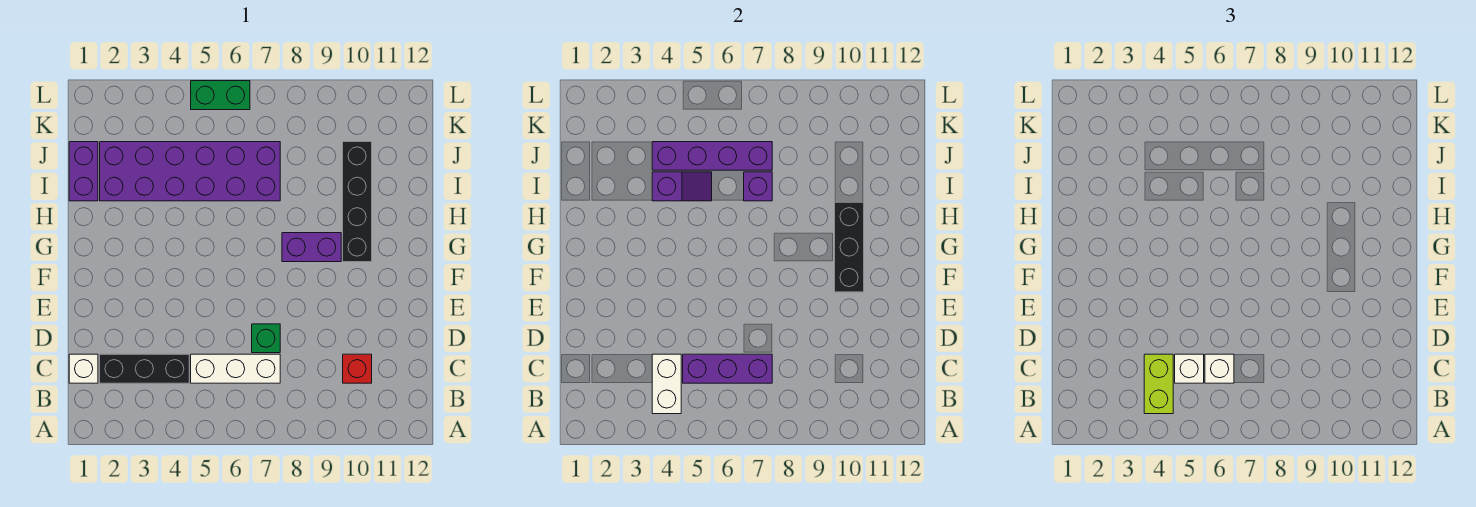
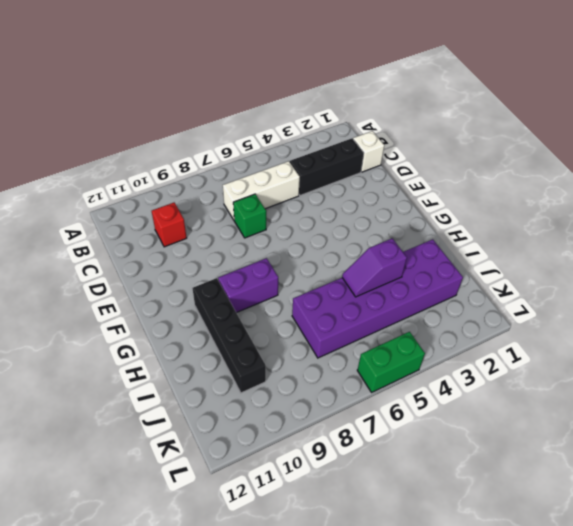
none -> purple brick I1:J1 level 1
none -> white brick B4:C4 level 2
none -> purple brick C5:C7 level 2

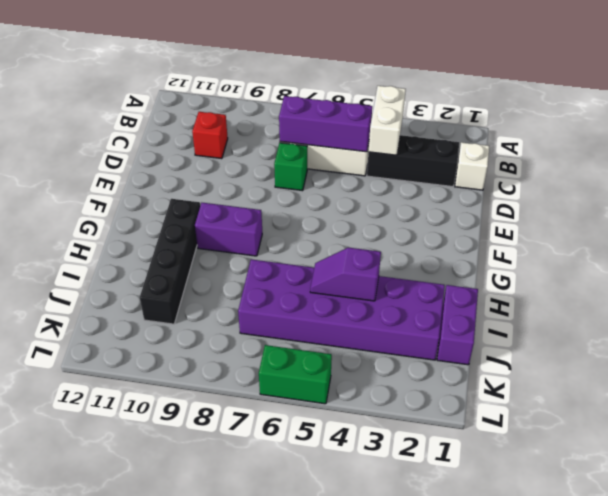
none -> black brick F10:H10 level 2
none -> purple brick I7 level 2
none -> purple brick J4:J7 level 2

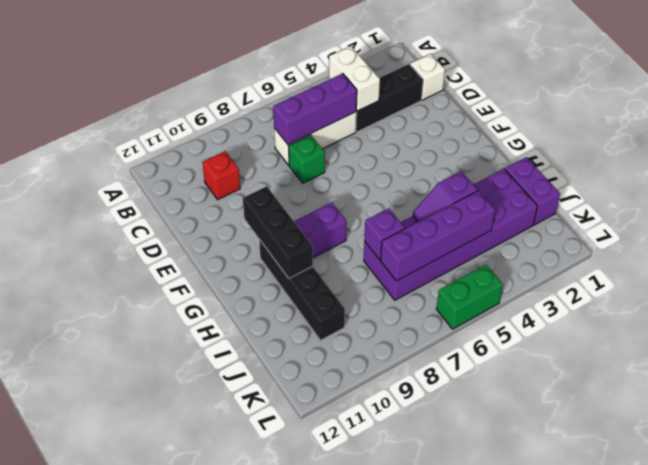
none -> lime brick B4:C4 level 3
none -> white brick C5 level 3
none -> white brick C6 level 3

